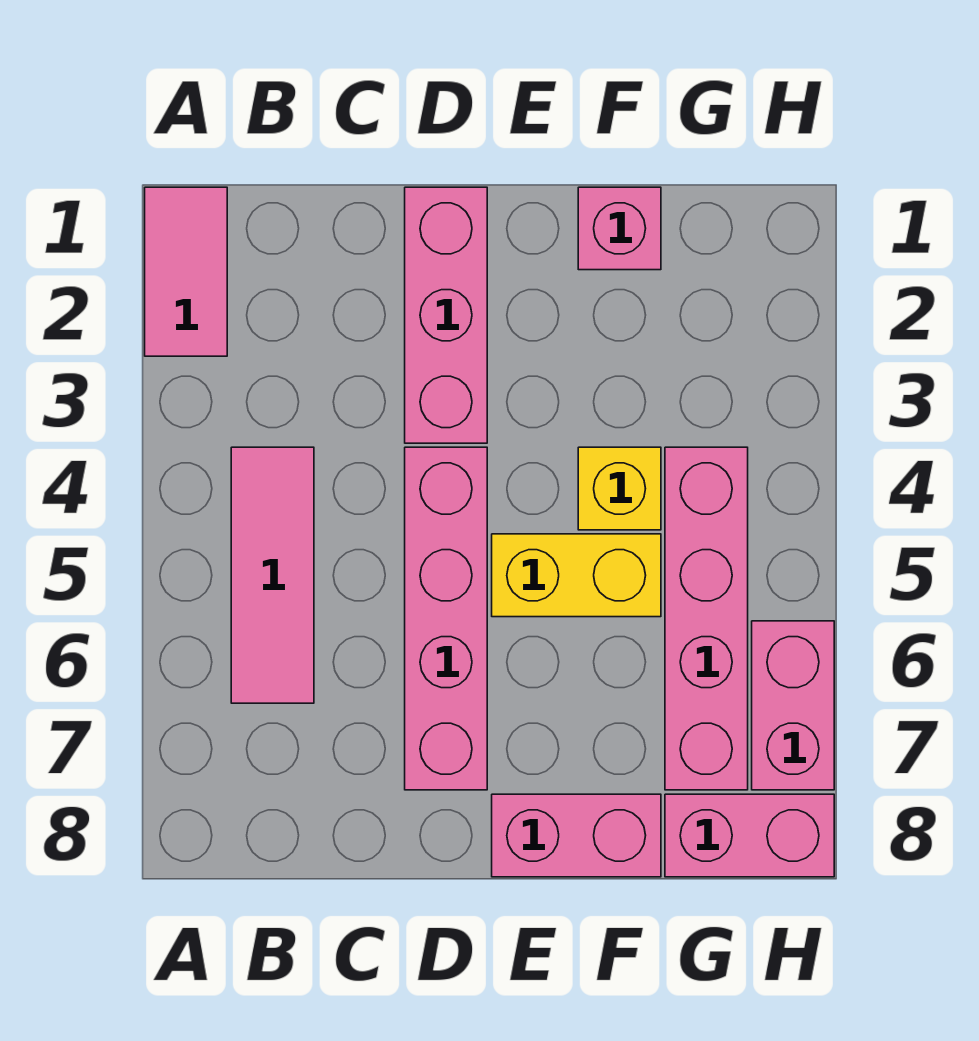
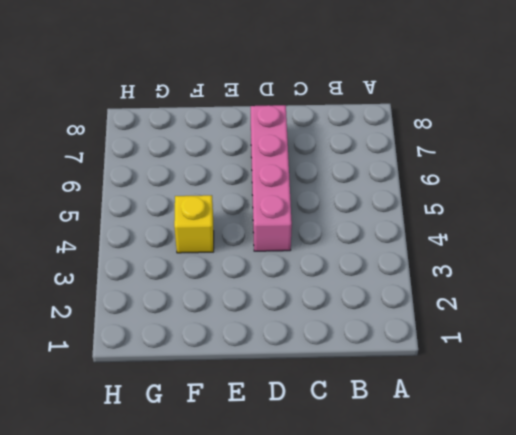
none -> pink tile A1:A2 level 1
none -> pink tile B4:B6 level 1

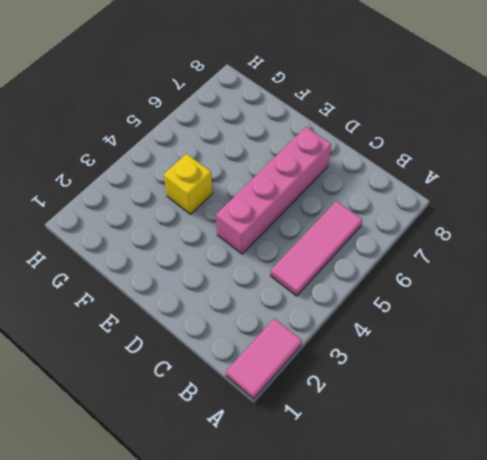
none -> pink brick D1:D3 level 1
none -> yellow brick E5:F5 level 1

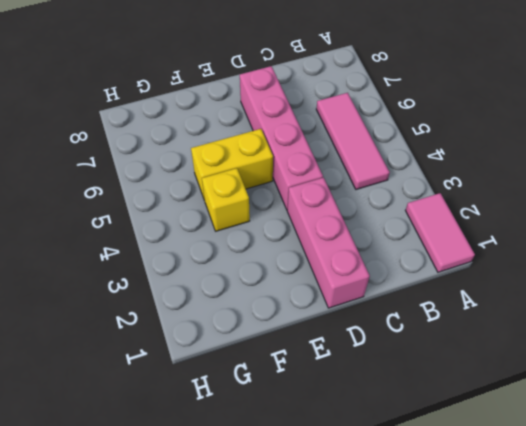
none -> pink brick E8:F8 level 1
none -> pink brick F1 level 1

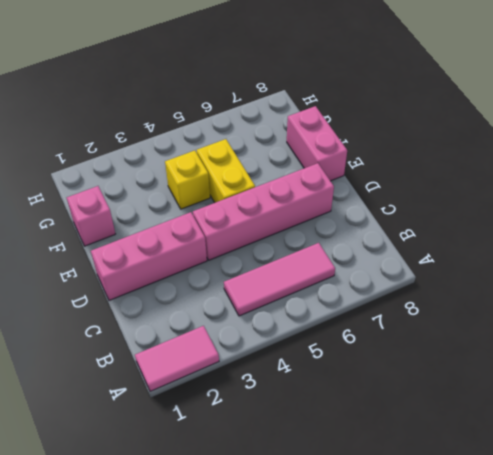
none -> pink brick G4:G7 level 1
none -> pink brick G8:H8 level 1

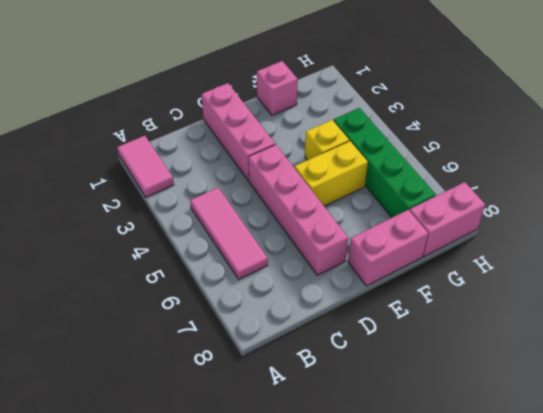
green brick G4:G7 level 1 -> pink brick G4:G7 level 1
none -> pink brick H6:H7 level 1

